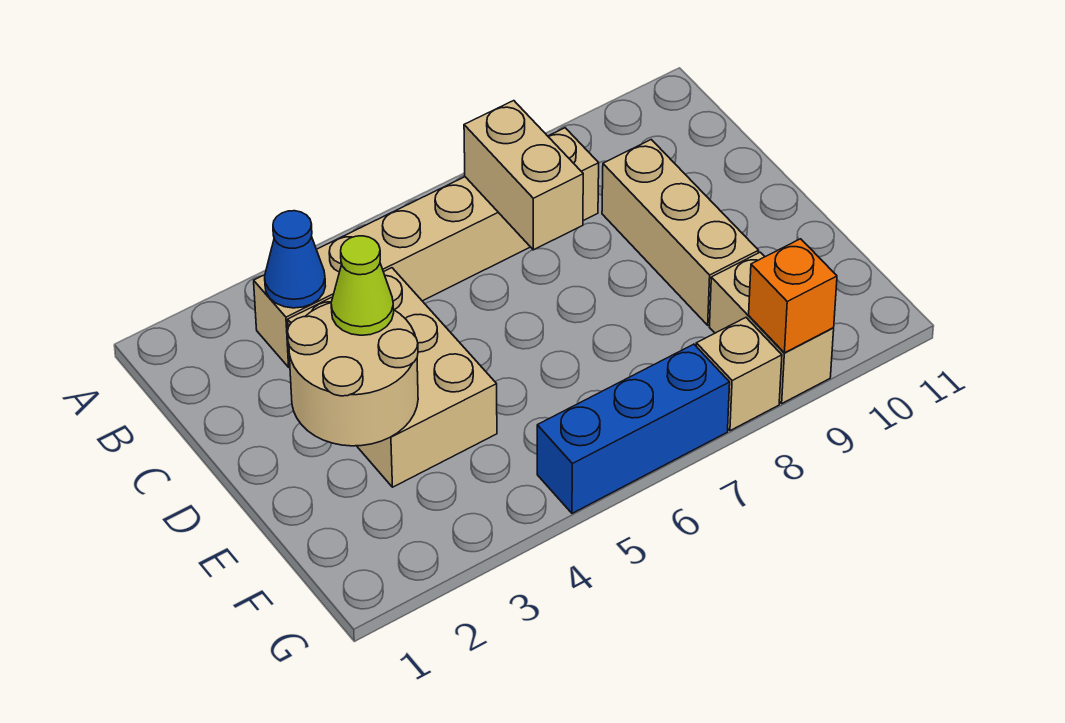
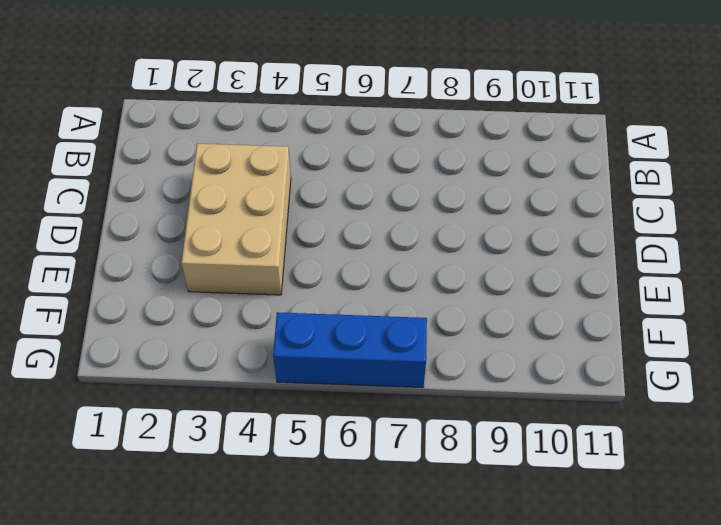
none -> tan brick B3:B8 level 1
none -> tan brick C9:E9 level 1

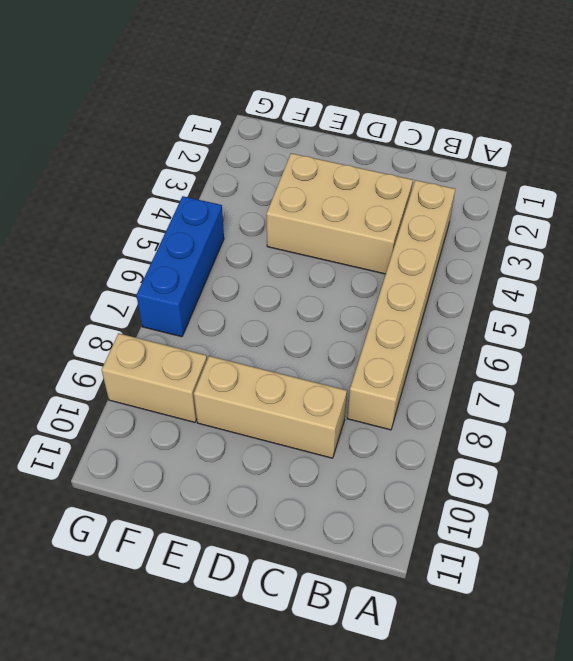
none -> tan brick G8 level 1
none -> blue cone B3 level 2

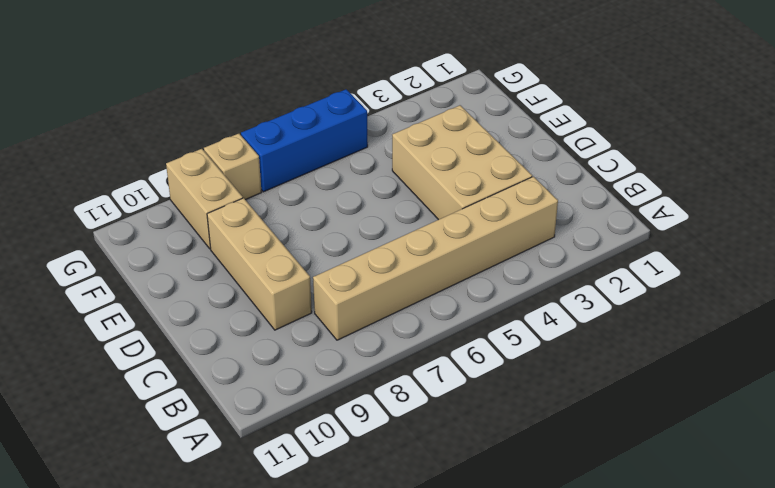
none -> blue cone B3 level 2
none -> tan brick B7:C7 level 2

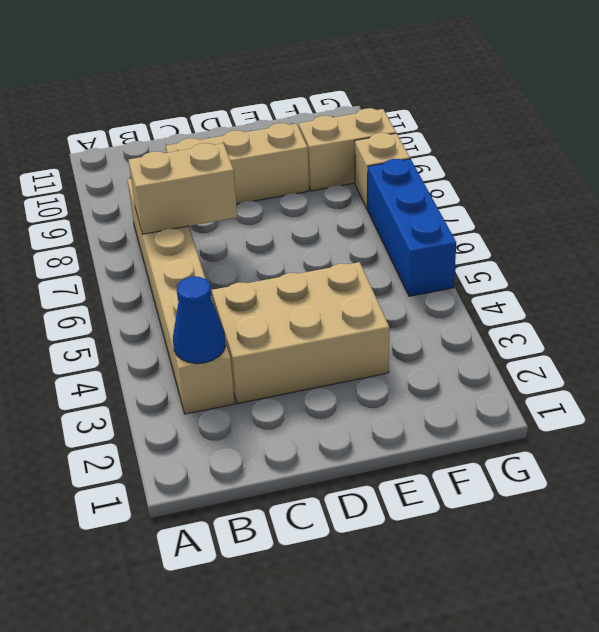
none -> tan round brick D2:E3 level 2
none -> orange brick G9 level 2

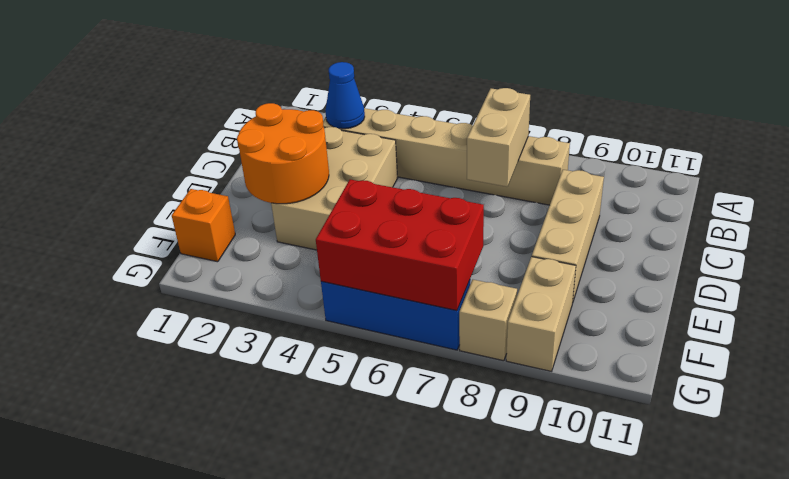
orange round brick D2:E3 level 2 -> tan round brick D2:E3 level 2
orange brick F1 level 1 -> orange brick G9 level 2
red brick F5:G7 level 2 -> none
none -> lime cone D3 level 3

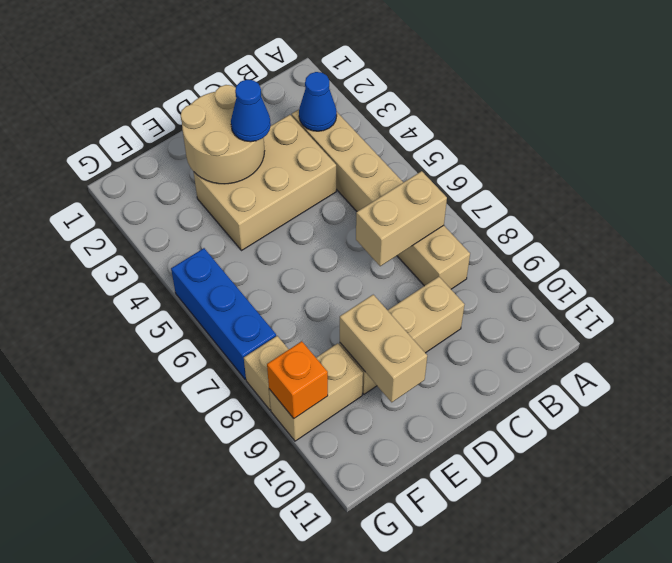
blue cone D3 level 3 -> lime cone D3 level 3
tan brick E9:E10 level 2 -> none

